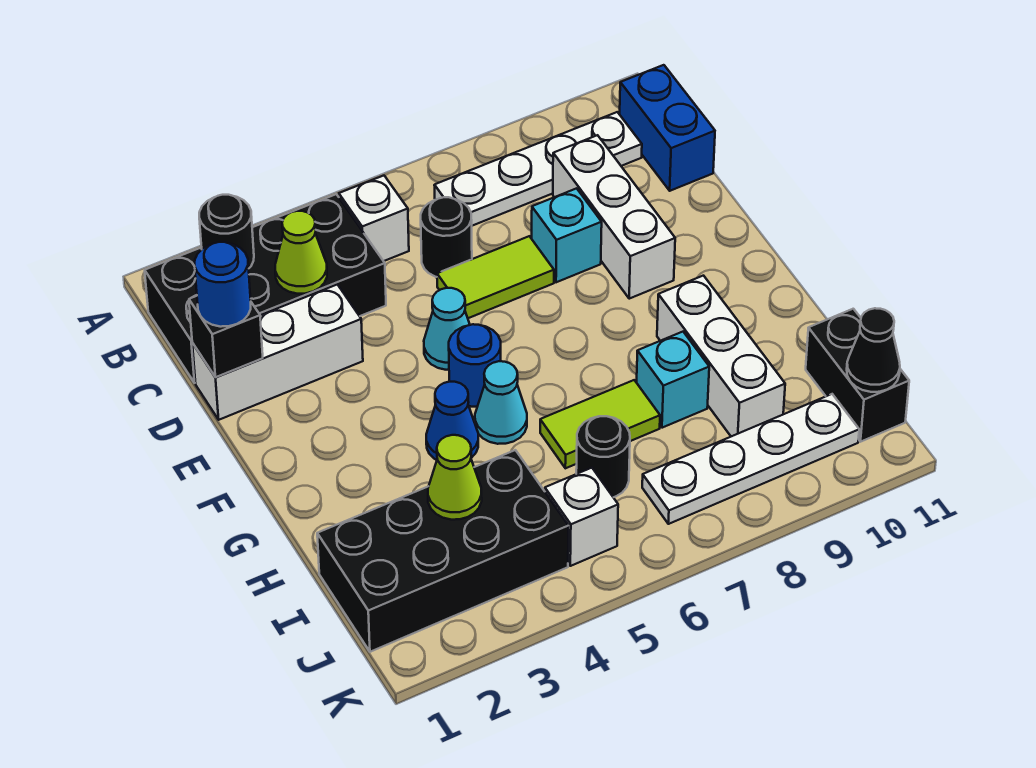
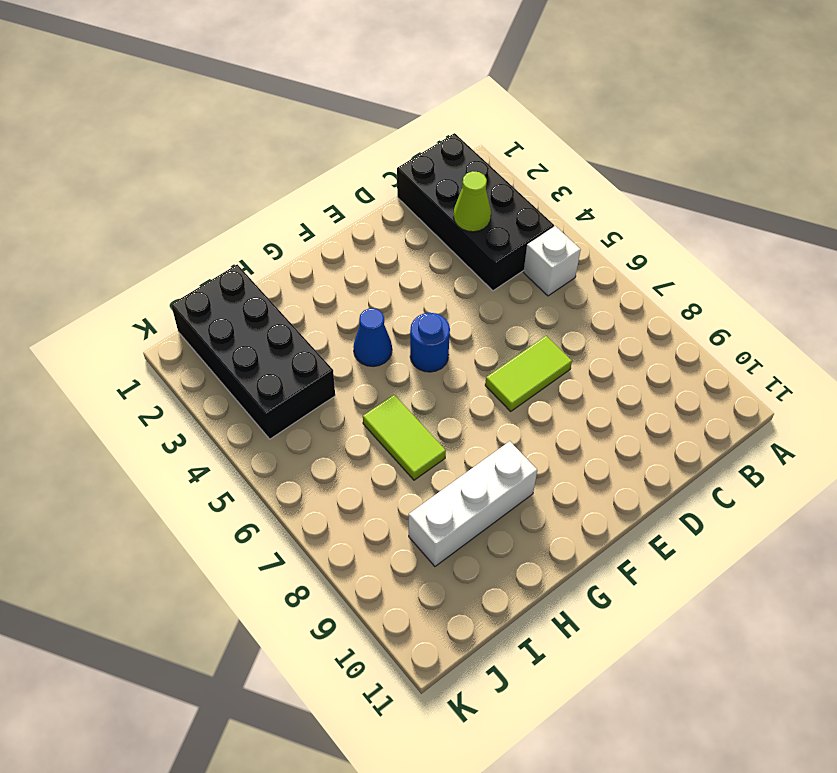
lime tile D7:E7 level 1 -> lime tile D6:D7 level 1
none -> white plate B7:B10 level 1
none -> blue brick B11:C11 level 1
none -> black round brick C6 level 1

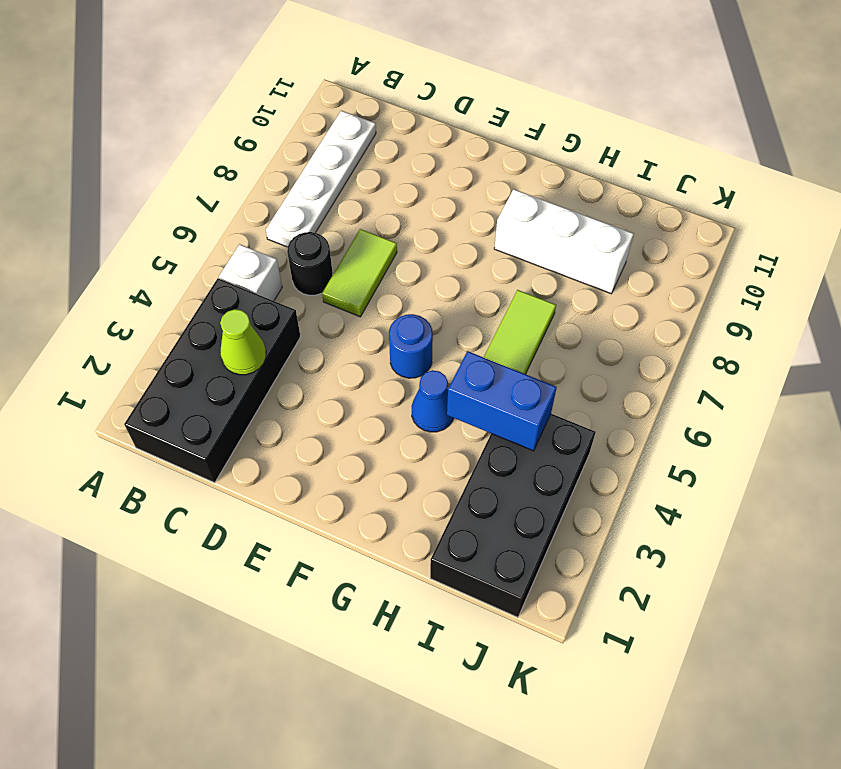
blue brick H4:I4 level 2 -> blue brick B11:C11 level 1
none -> white brick C9:E9 level 1
none -> white brick D1:D3 level 1
none -> cyan brick D8 level 1

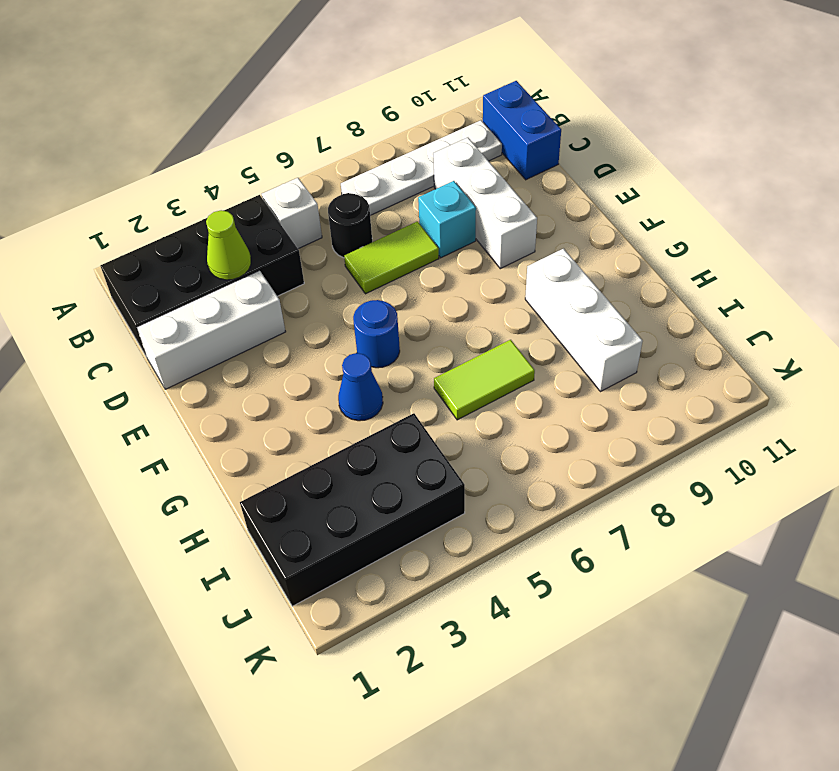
none -> cyan cone E5 level 1
none -> cyan cone G5 level 1
none -> cyan brick H8 level 1

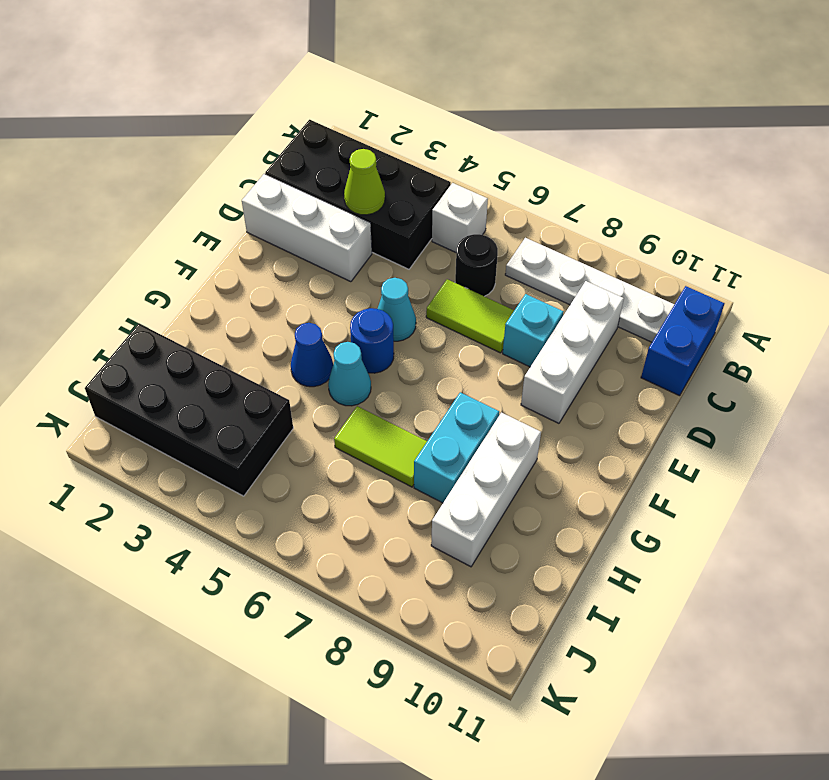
cyan brick G8:H8 level 1 -> cyan brick H8 level 1
none -> black round brick I6 level 1
none -> black brick I11:J11 level 1
none -> white brick J5 level 1

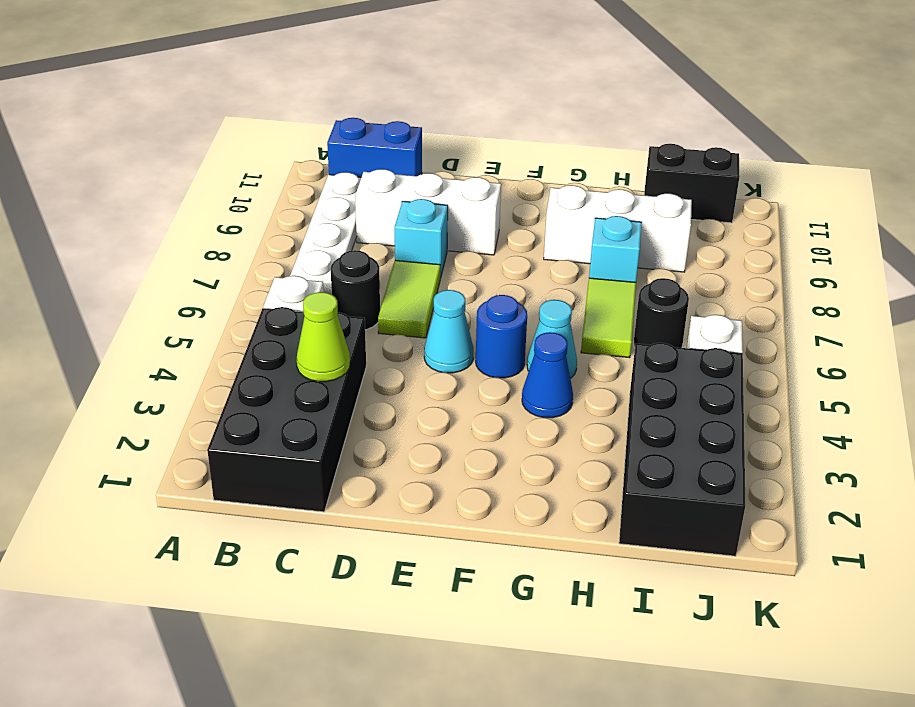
none -> white brick D1:D3 level 1
none -> white plate J7:J10 level 1
none -> black round brick B2 level 2

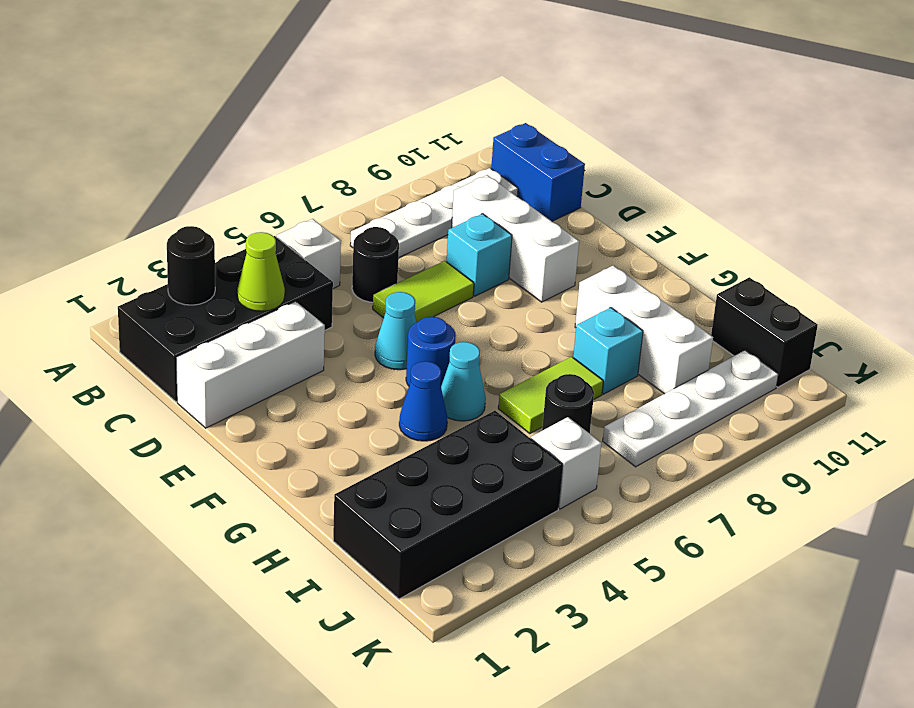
none -> black brick D1 level 2
none -> lime cone I3 level 2
none -> black cone J11 level 2

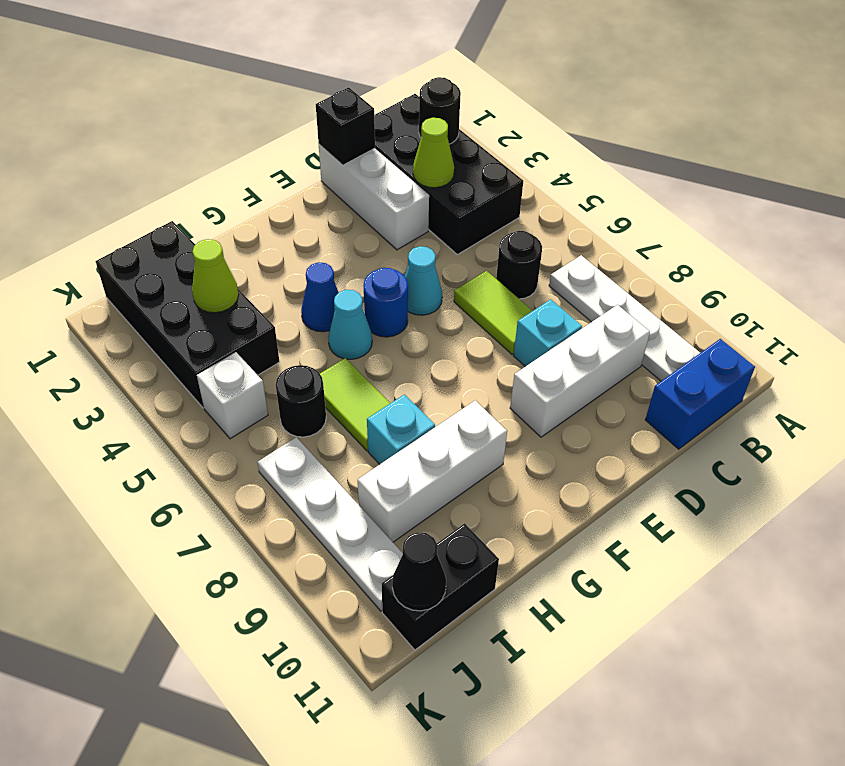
none -> white brick B5 level 1
none -> blue round brick D1 level 3

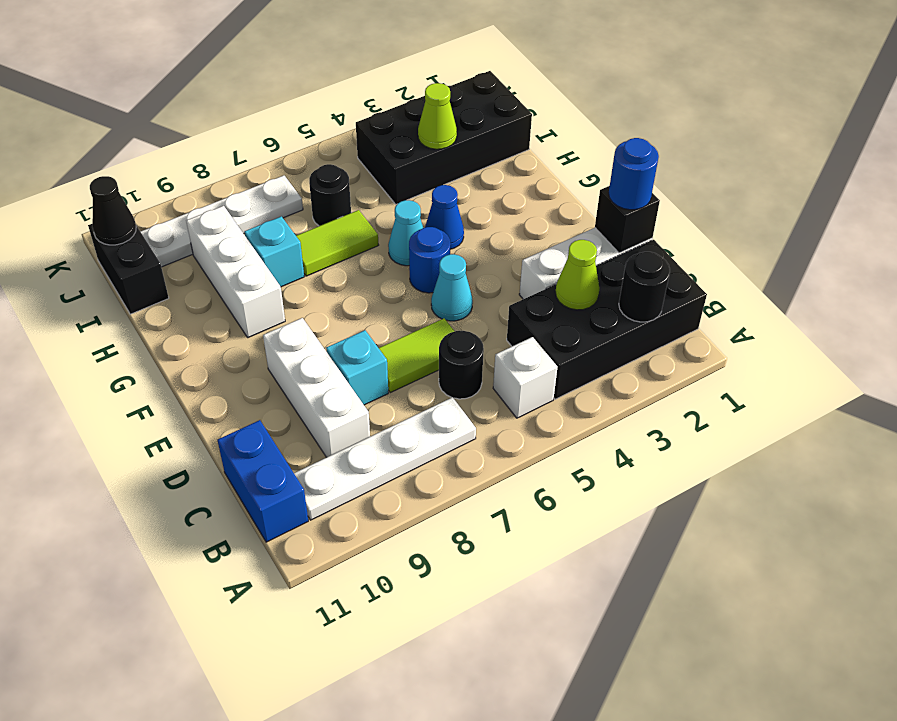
none -> white brick J5 level 1

